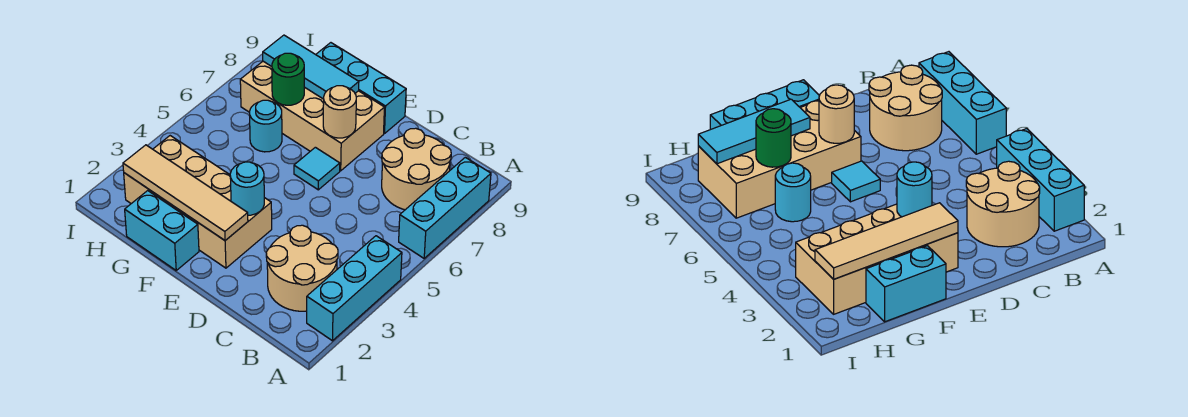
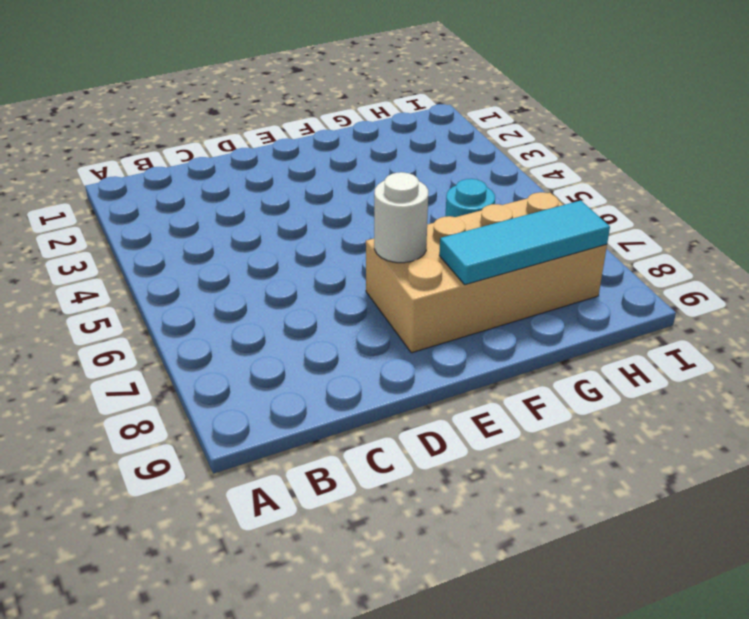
white round brick E7 level 2 -> tan round brick E7 level 2
none -> cyan brick A2:A4 level 1
none -> cyan brick A6:A8 level 1
none -> tan round brick B2:C3 level 1

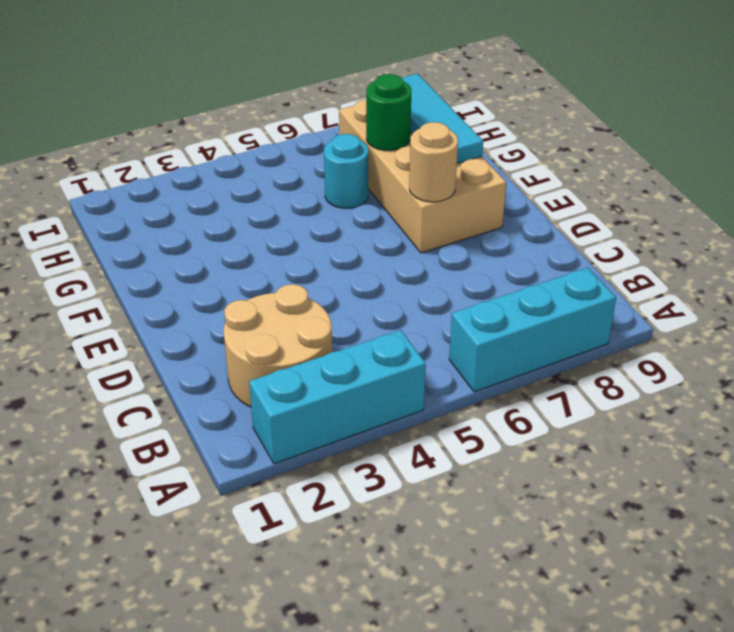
none -> tan round brick B7:C8 level 1
none -> tan brick E2:H3 level 1
none -> cyan tile E6 level 1

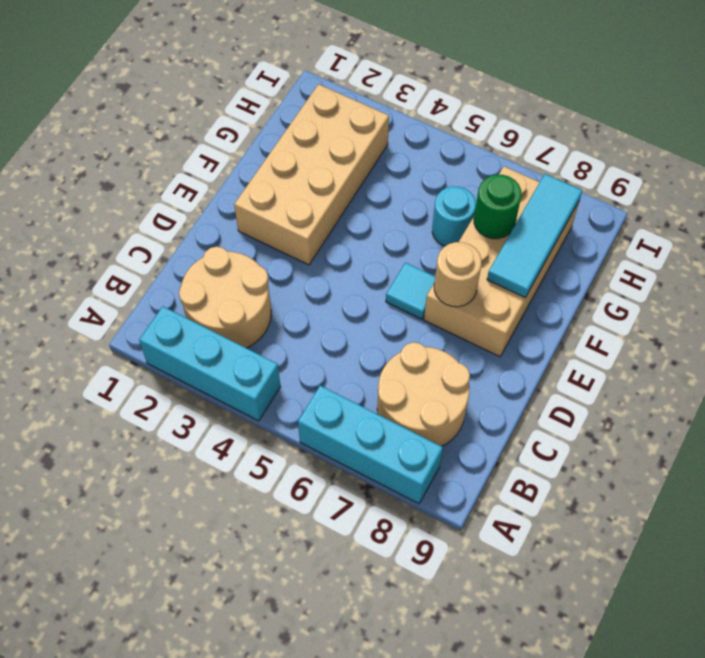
none -> cyan brick E9:G9 level 1
none -> cyan brick F1:G1 level 1
none -> tan tile E2:H2 level 2

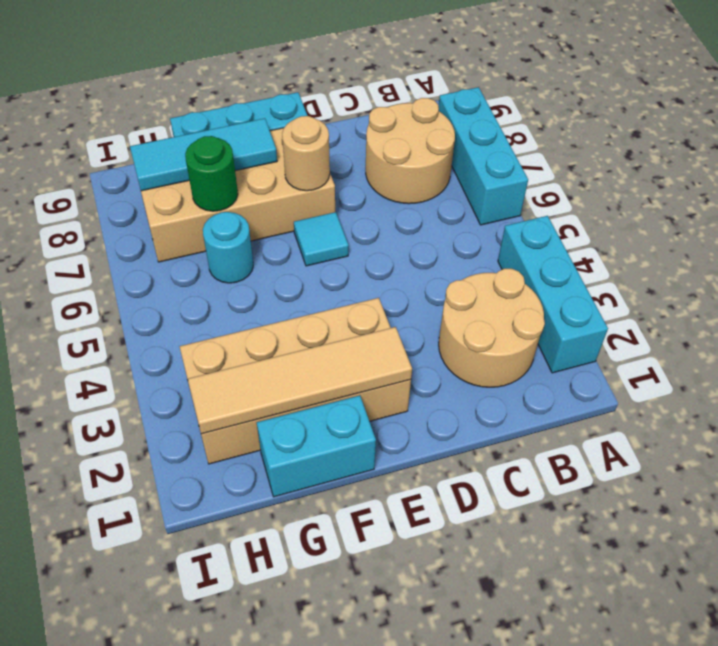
none -> cyan round brick E3 level 2

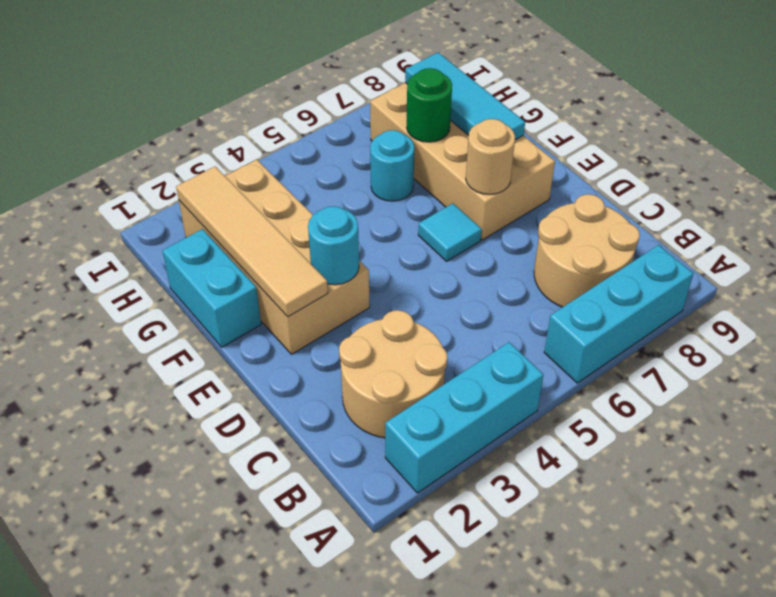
none -> cyan brick E9:G9 level 1

